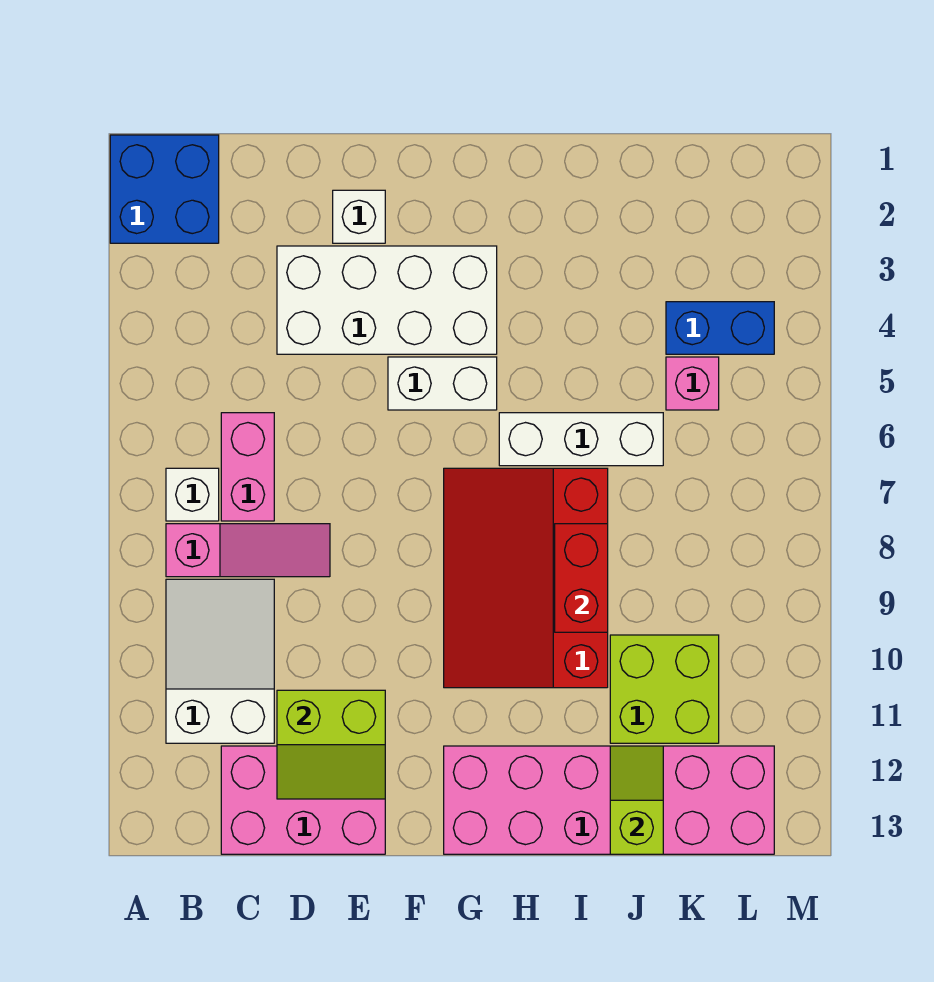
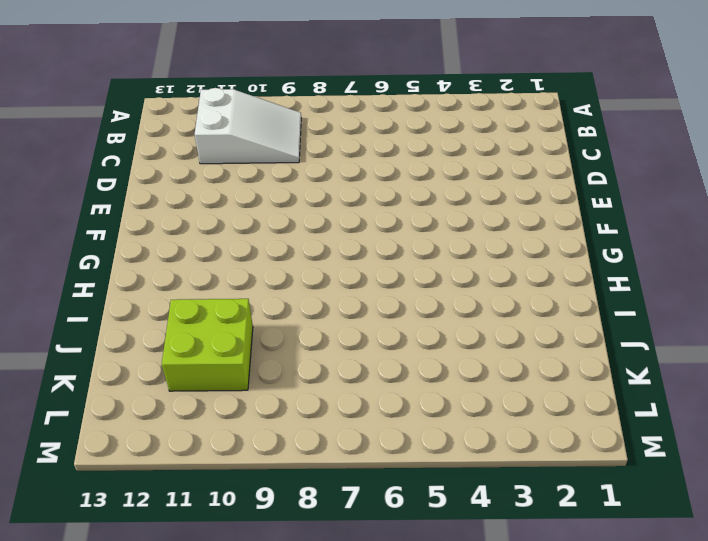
none -> blue brick A1:B2 level 1
none -> white brick B7 level 1
none -> pink slope B8:D8 level 1 top B

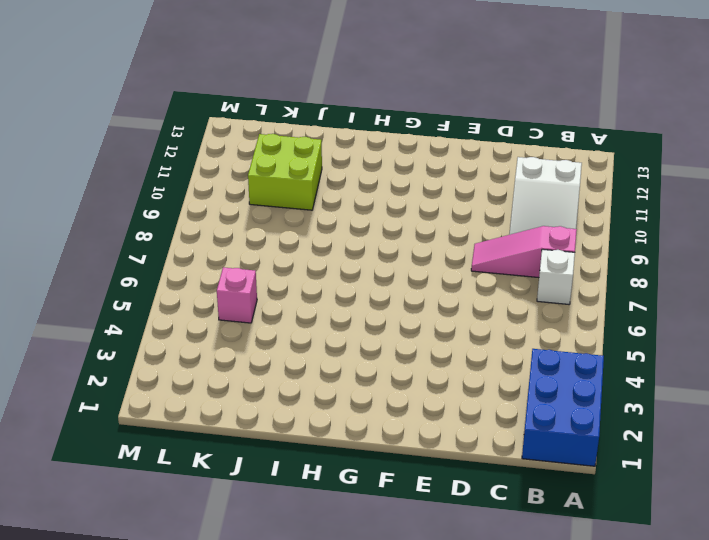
blue brick A1:B3 level 1 -> blue brick A1:B2 level 1
none -> pink brick C6:C7 level 1
none -> pink brick C12:E13 level 1
none -> white brick D3:G4 level 1

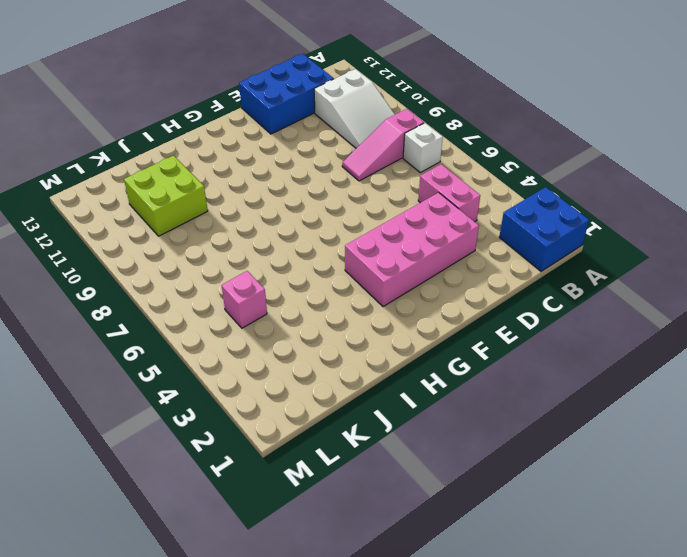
pink brick C4:C5 level 1 -> pink brick C6:C7 level 1
blue brick C12:E13 level 1 -> pink brick C12:E13 level 1
pink brick D3:G4 level 1 -> white brick D3:G4 level 1
none -> white brick E2 level 1
none -> white brick F5:G5 level 1
none -> red slope G7:I10 level 1 top I

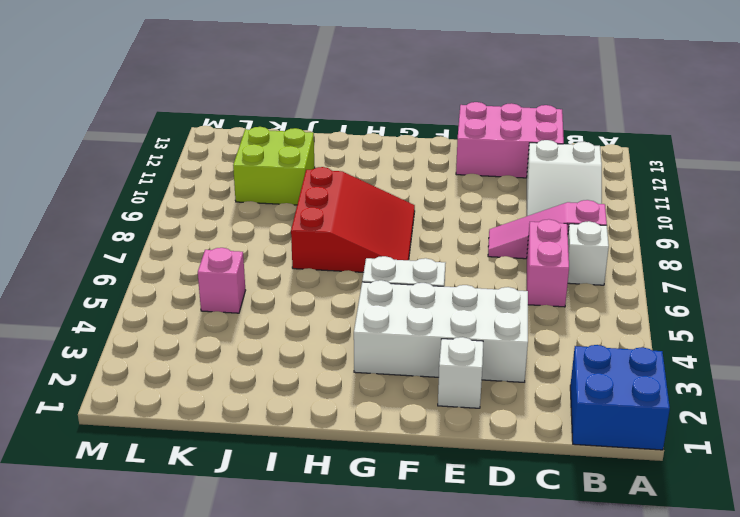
red slope G7:I9 level 1 top I -> red slope G7:I10 level 1 top I
none -> pink brick G12:L13 level 1
none -> white brick H6:J6 level 1
none -> blue brick K4:L4 level 1

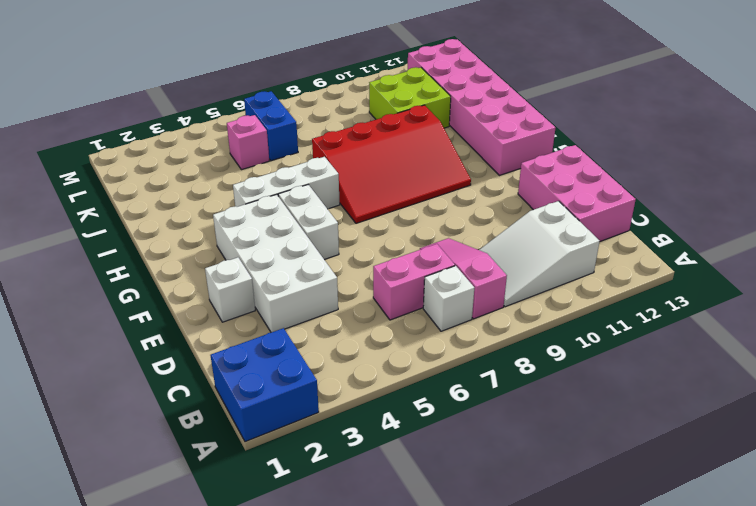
white brick H4:H6 level 1 -> white brick H6:J6 level 1
blue brick K6:L6 level 1 -> blue brick K4:L4 level 1
none -> lime slope D11:E12 level 2 top 11
none -> red brick I8:I9 level 2
none -> lime slope J12:J13 level 2 top 13

